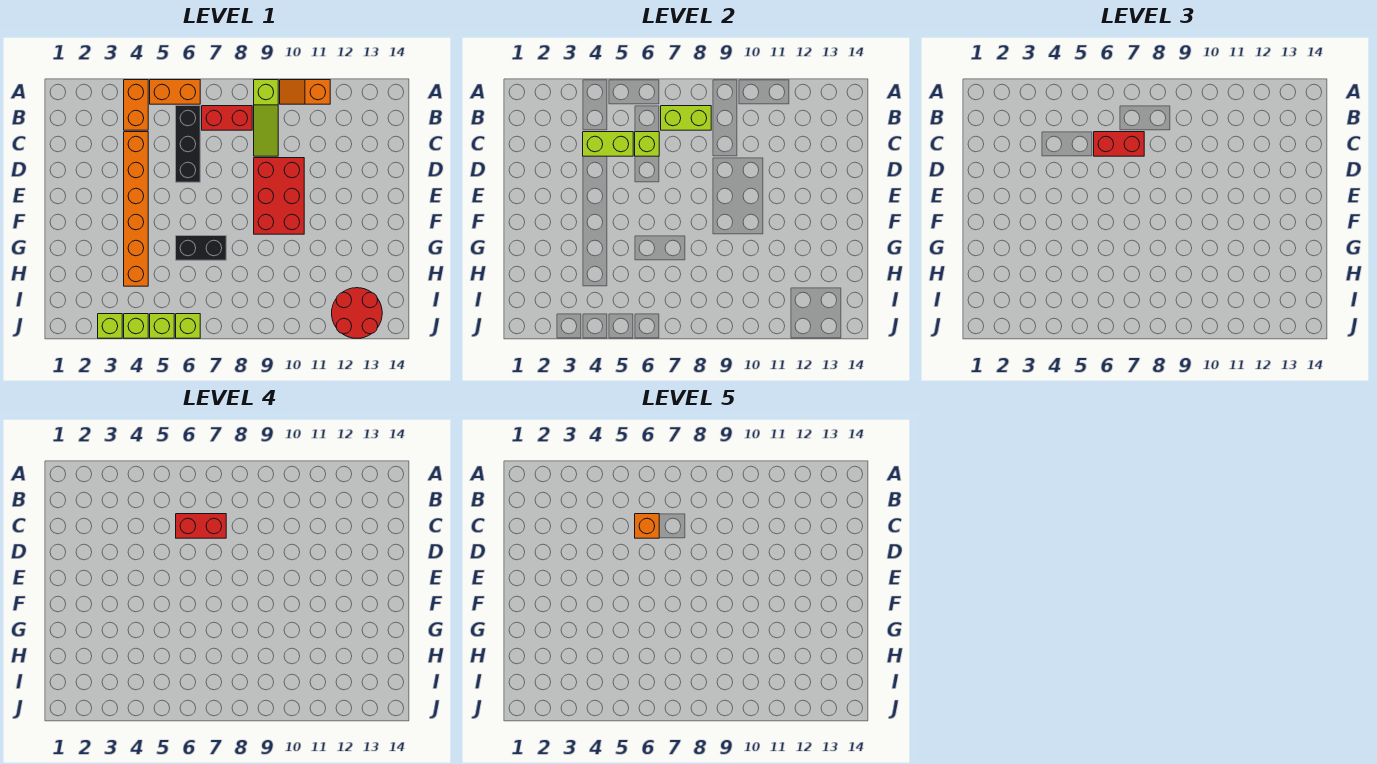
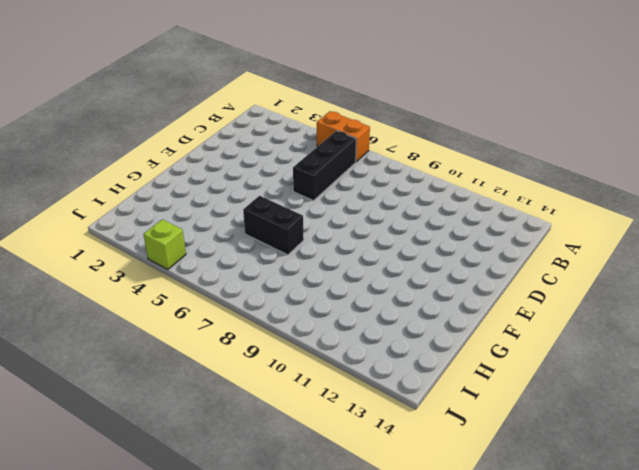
none -> orange brick A4:B4 level 1
none -> lime slope A9:C9 level 1 top A
none -> orange slope A10:A11 level 1 top 11

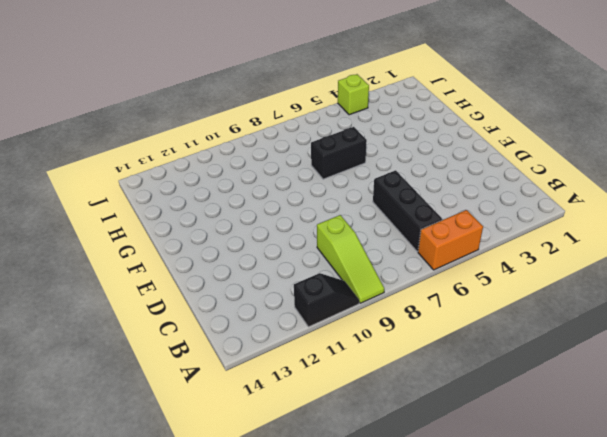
lime slope A9:C9 level 1 top C -> lime slope A9:C9 level 1 top A
black slope A10:A11 level 1 top 11 -> orange slope A10:A11 level 1 top 11
none -> orange brick A4:B4 level 1
none -> red brick B7:B8 level 1
none -> orange brick C4:H4 level 1

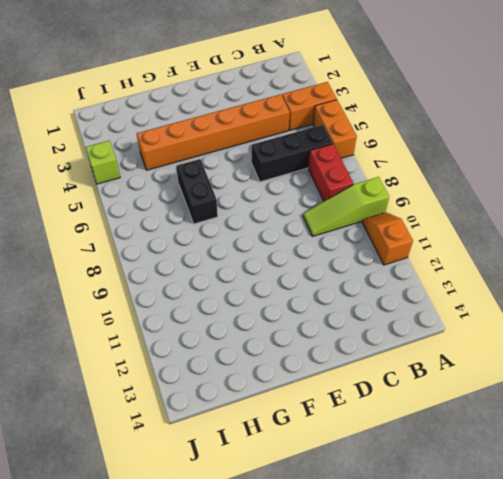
none -> red brick D9:F10 level 1
none -> red round brick I12:J13 level 1
none -> lime brick J3 level 1

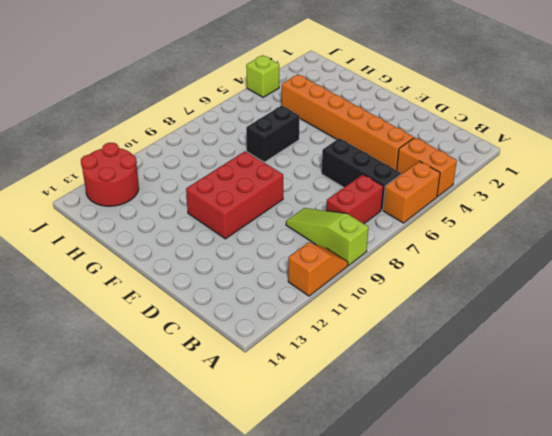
red brick E9:F11 level 1 -> red brick D9:F10 level 1
none -> lime brick J3 level 1
none -> lime brick J5 level 1
none -> lime brick J6 level 1

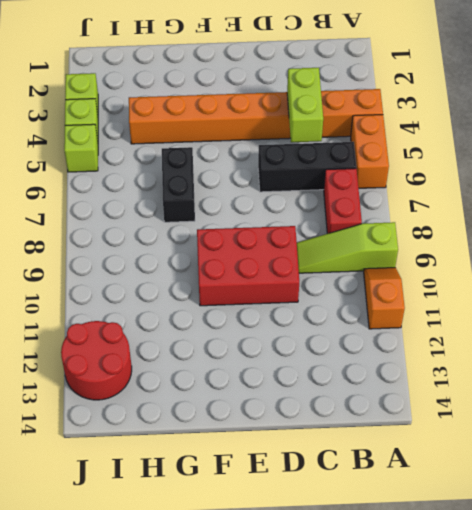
none -> lime brick J6 level 1
none -> lime brick B7:B8 level 2
none -> lime brick C6 level 2

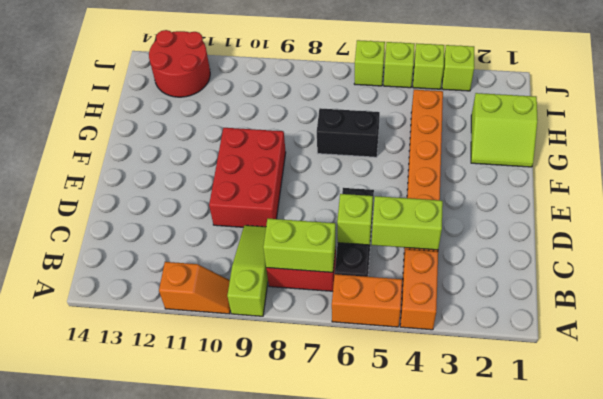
lime slope G1:H2 level 1 top H -> none
none -> red brick C6:C7 level 3
none -> red brick C6:C7 level 4
none -> orange brick C6 level 5

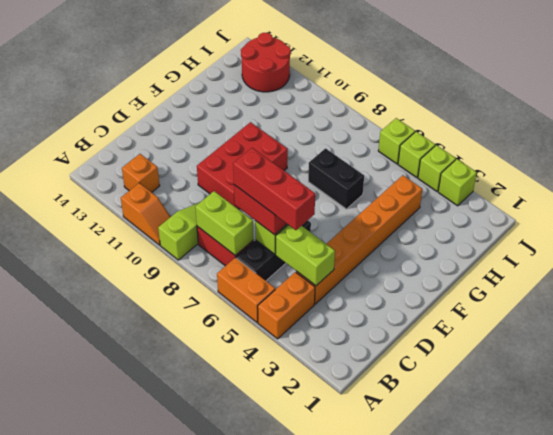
orange brick B12 level 1 -> orange brick C6 level 5
red brick C5:C7 level 4 -> red brick C6:C7 level 4

